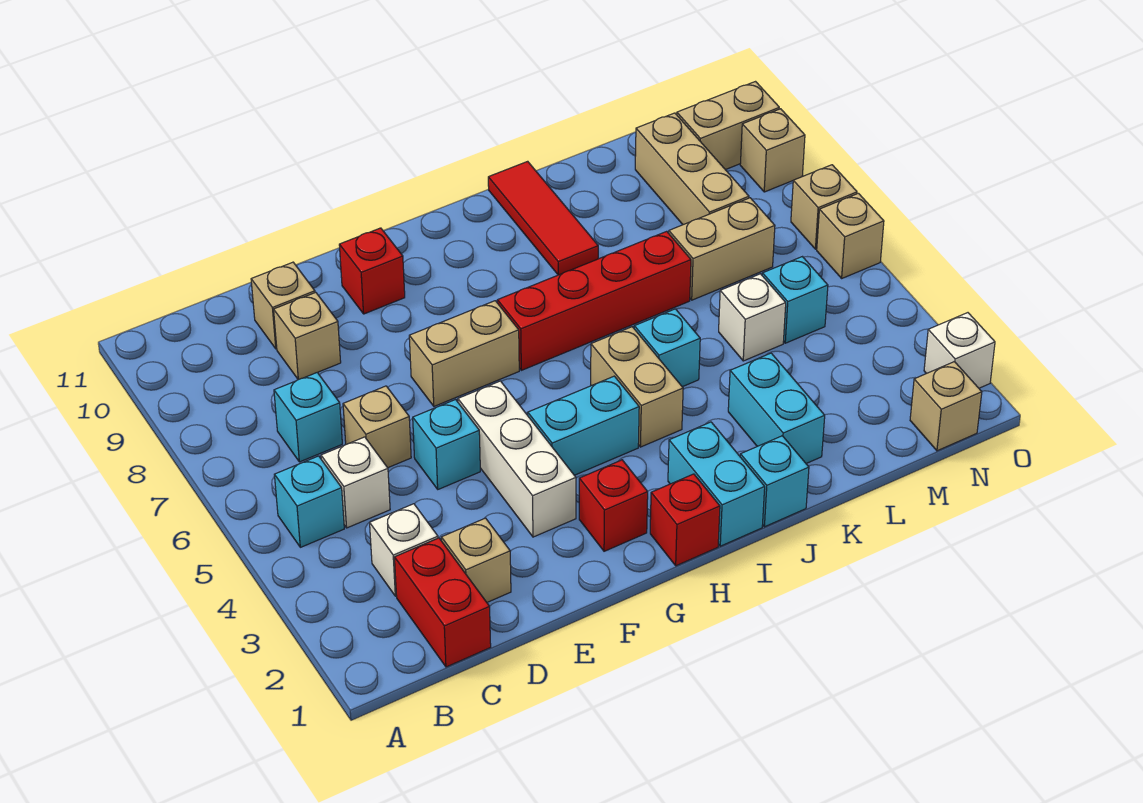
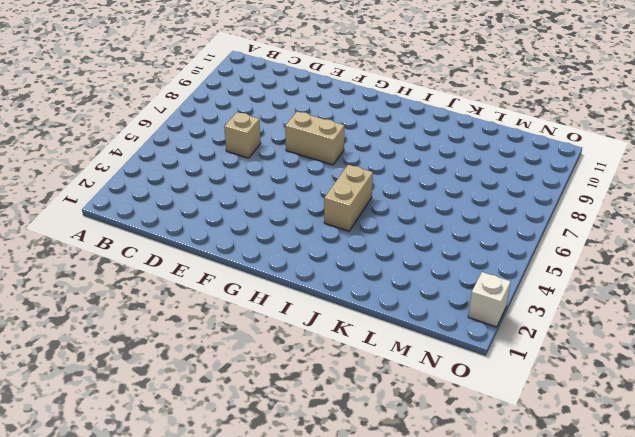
none -> cyan brick B5 level 1
none -> red brick C1:C2 level 1
none -> white brick C3 level 1
none -> white brick C5 level 1

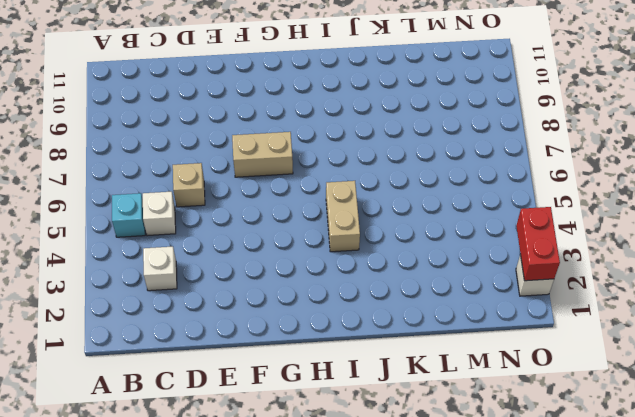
red brick O2:O3 level 2 -> red brick C1:C2 level 1
none -> cyan brick C7 level 1
none -> tan brick D2 level 1
none -> tan brick D9 level 1
none -> tan brick D10 level 1

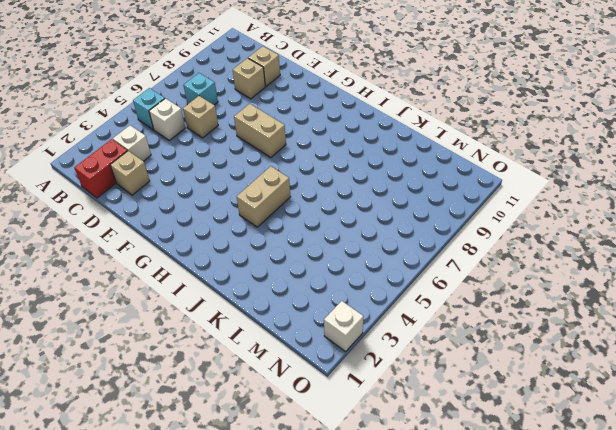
none -> cyan brick E5 level 1
none -> white brick F3:F5 level 1
none -> red brick F10 level 1
none -> red brick G2 level 1

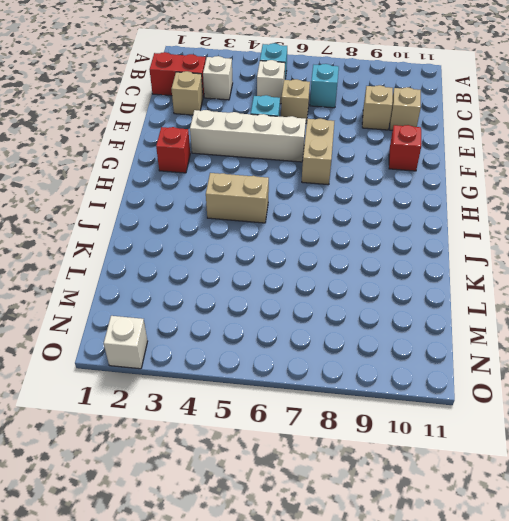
white brick F3:F6 level 1 -> white brick F3:F5 level 1
none -> cyan brick G4:H4 level 1
none -> red brick H1 level 1
none -> red brick H7:K7 level 1
none -> cyan brick I1:I2 level 1

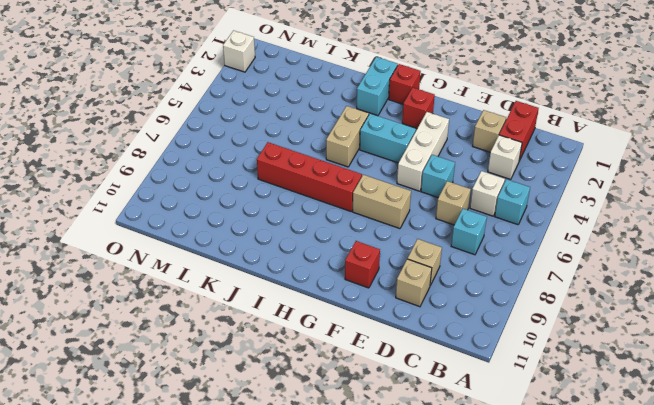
none -> cyan brick J1 level 1
none -> cyan brick J5 level 1
none -> red tile J9:J11 level 1
none -> cyan brick K2:K3 level 1

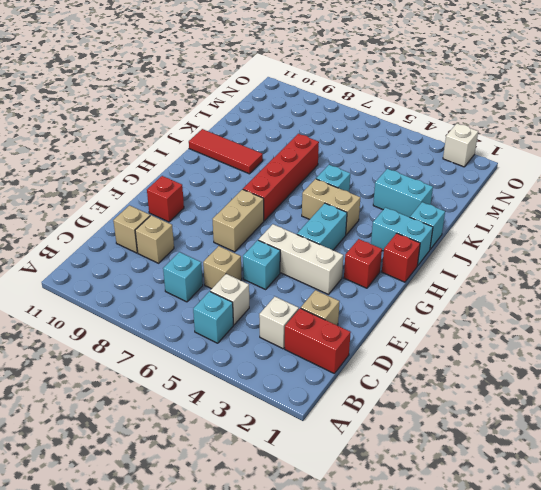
none -> white brick L5 level 1
none -> tan brick L7:M7 level 1
none -> cyan brick M5 level 1
none -> tan brick M8:M10 level 1

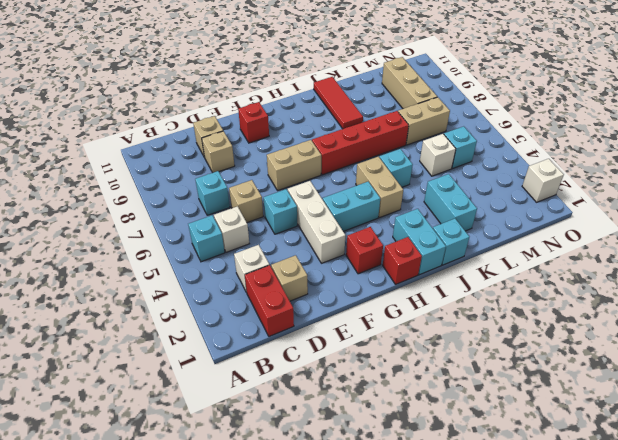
none -> tan brick N1 level 1
none -> tan brick N10:O10 level 1
none -> tan brick O6 level 1
none -> tan brick O7 level 1

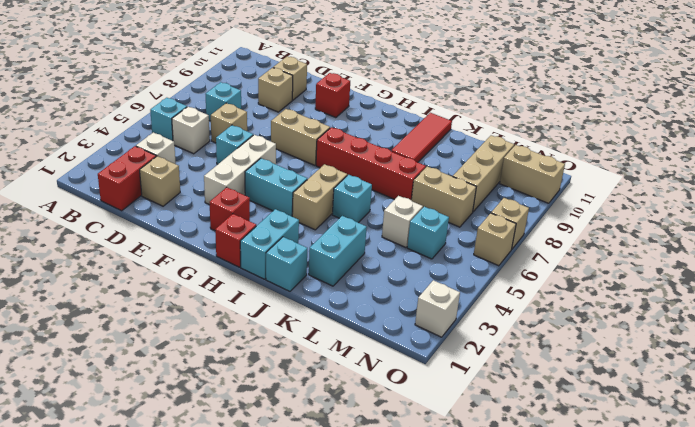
none -> tan brick N1 level 1
none -> tan brick O9 level 1

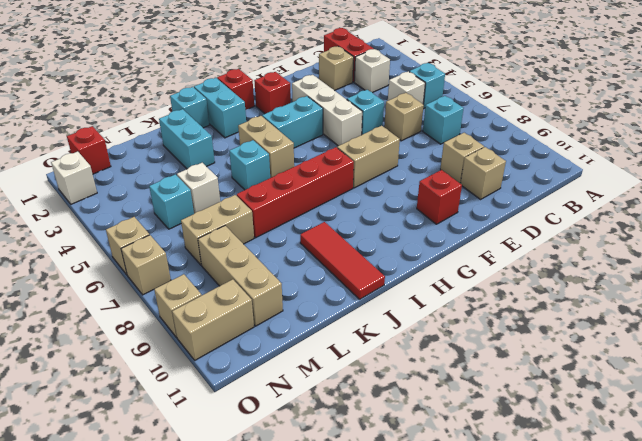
red brick N1 level 1 -> tan brick N1 level 1

